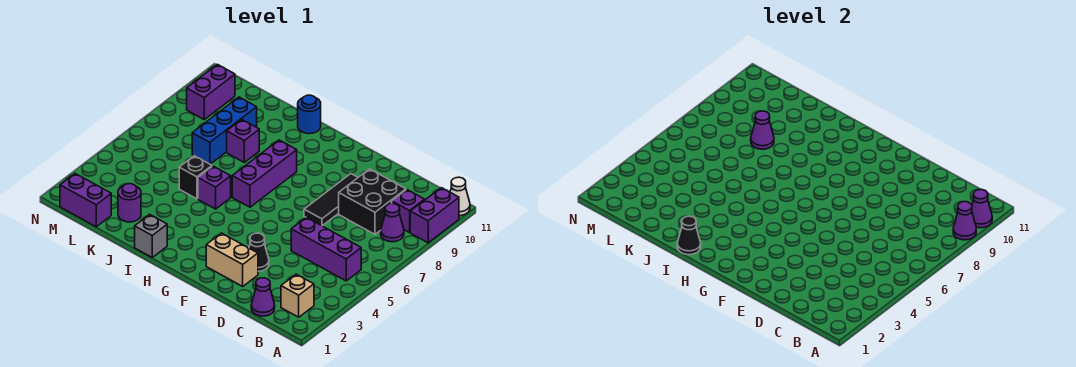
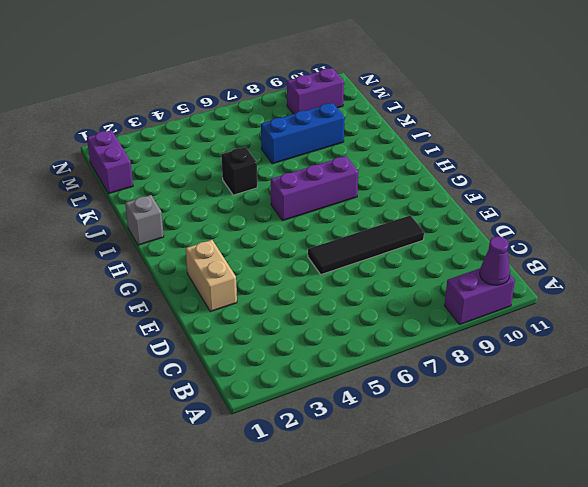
black tile E6:E9 level 1 -> black tile E7:E9 level 1
none -> white cone A11 level 1
none -> tan brick B2 level 1
none -> purple brick B5:D5 level 1

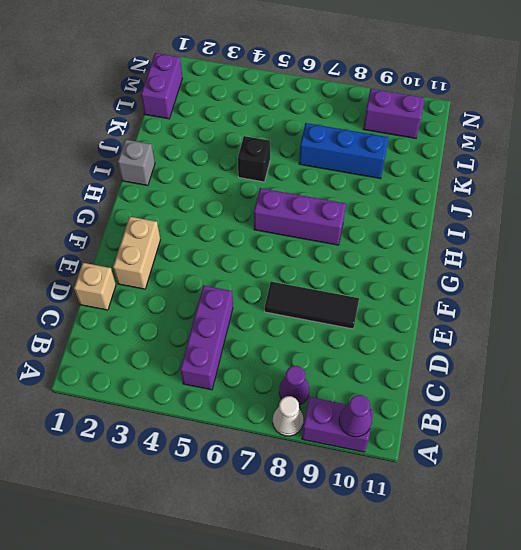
white cone A8 level 1 -> white cone A11 level 1
tan brick D1 level 1 -> tan brick B2 level 1
none -> purple brick B9 level 1
none -> purple cone C1 level 1
none -> black brick C8:D9 level 1

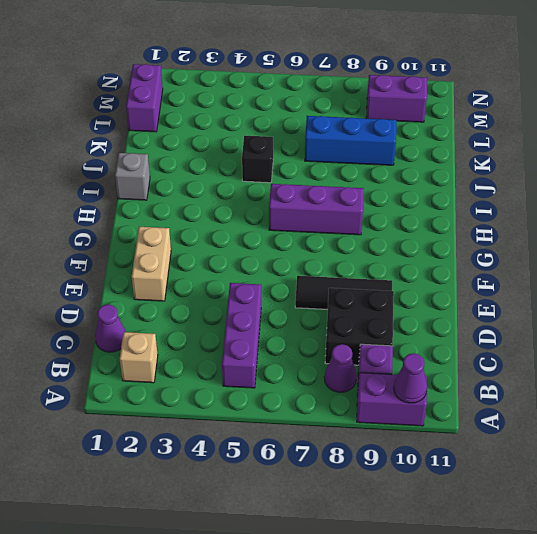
none -> white cone A11 level 1
none -> black cone E3 level 1
none -> purple brick I5 level 1

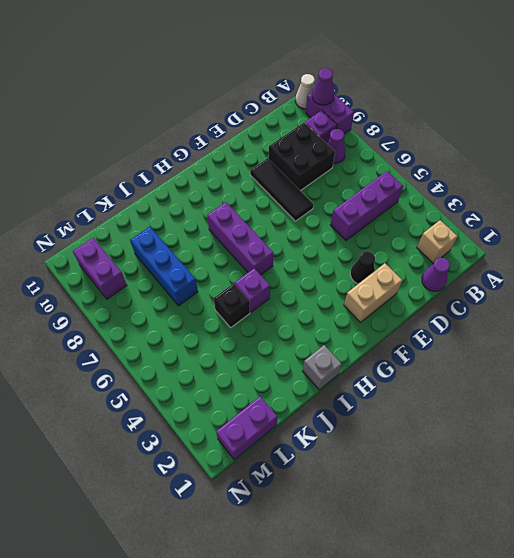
none -> blue round brick I11 level 1
none -> purple brick J8 level 1
none -> purple round brick K2 level 1

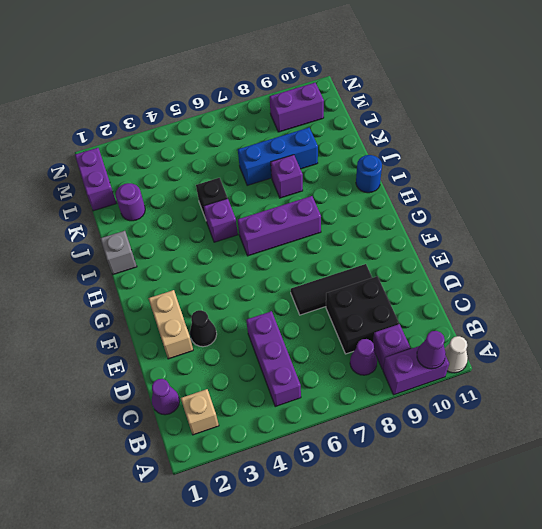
none -> purple cone A9 level 2
none -> black cone I1 level 2
none -> purple cone K8 level 2

